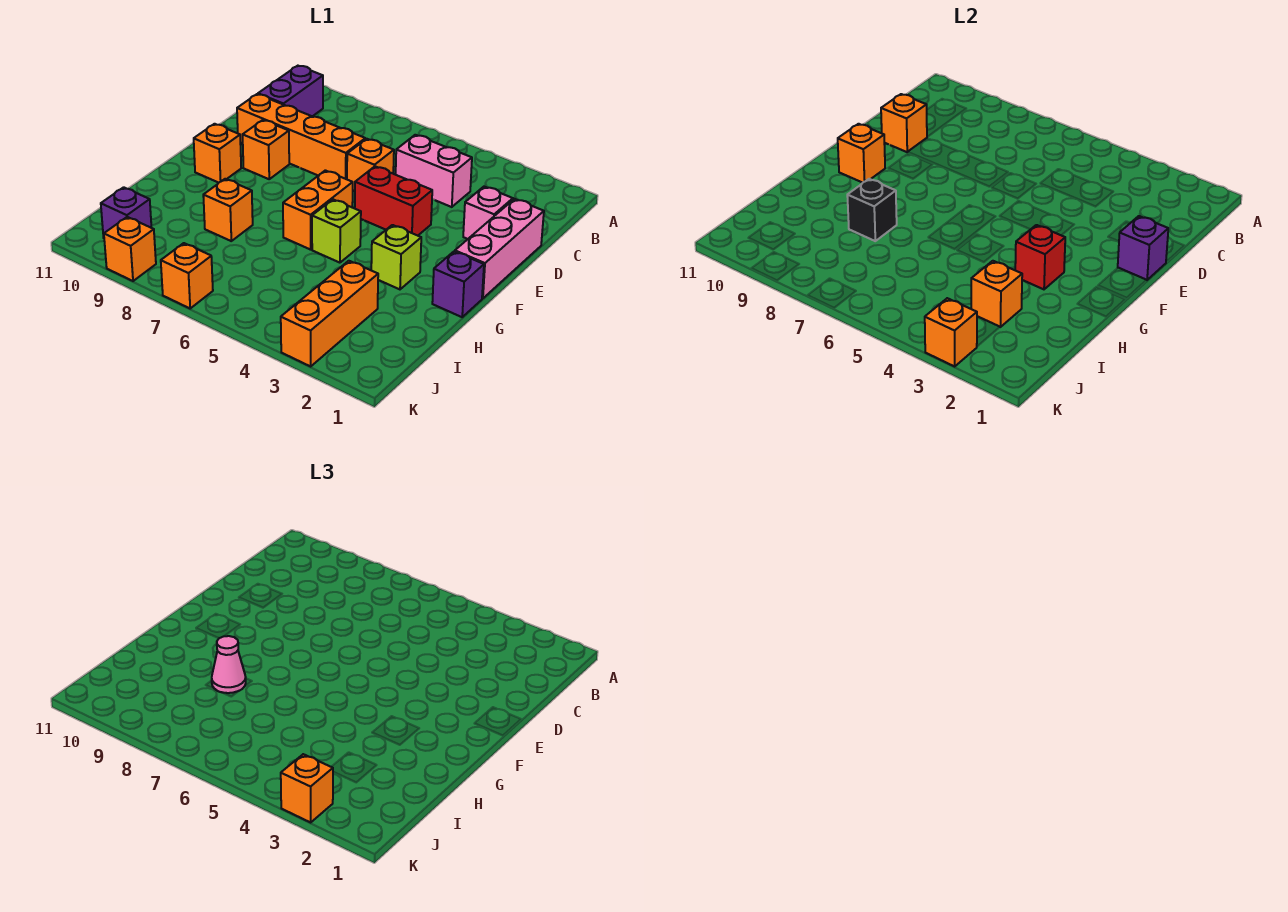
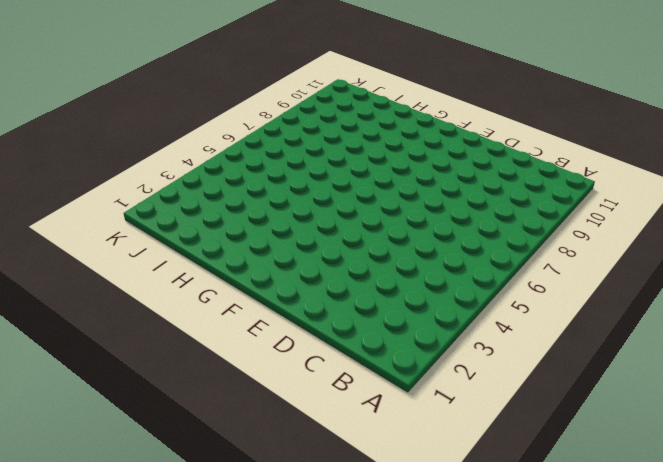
none -> purple brick B10:C10 level 1
none -> pink brick C4:C5 level 1
none -> pink brick D1:F1 level 1

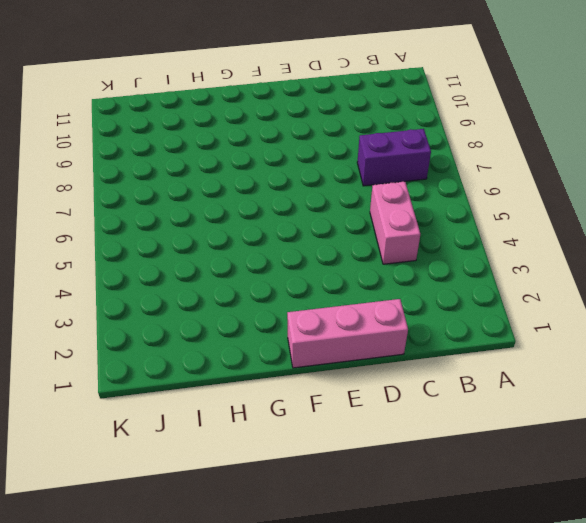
purple brick B7:C7 level 1 -> purple brick B10:C10 level 1
none -> pink brick D2 level 1
none -> orange brick D6 level 1
none -> orange brick D7:D10 level 1

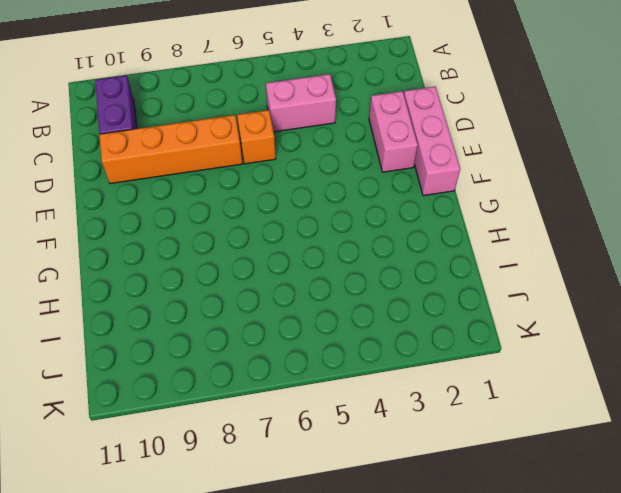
pink brick D2:E2 level 1 -> pink brick D2 level 1
none -> red brick E4:E5 level 1
none -> orange brick E9 level 1
none -> orange brick F6:G6 level 1

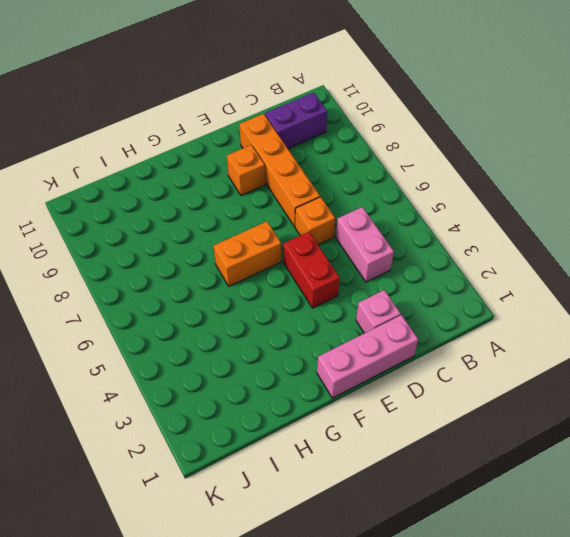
none -> orange brick F10 level 1
none -> purple brick G1 level 1
none -> lime brick G3 level 1

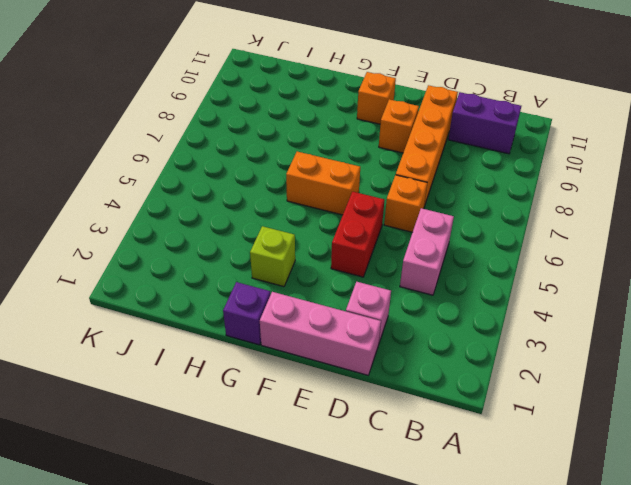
none -> lime brick G5 level 1
none -> orange brick H8 level 1
none -> orange brick I3:K3 level 1

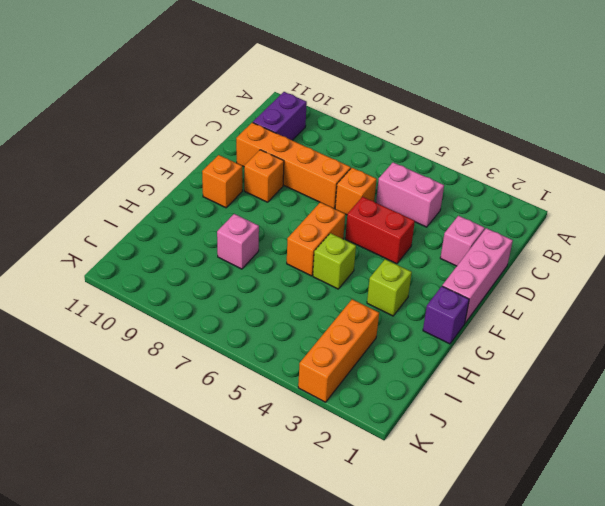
pink brick H8 level 1 -> orange brick H8 level 1
none -> purple brick J10 level 1
none -> orange brick K7 level 1
none -> orange brick K9 level 1

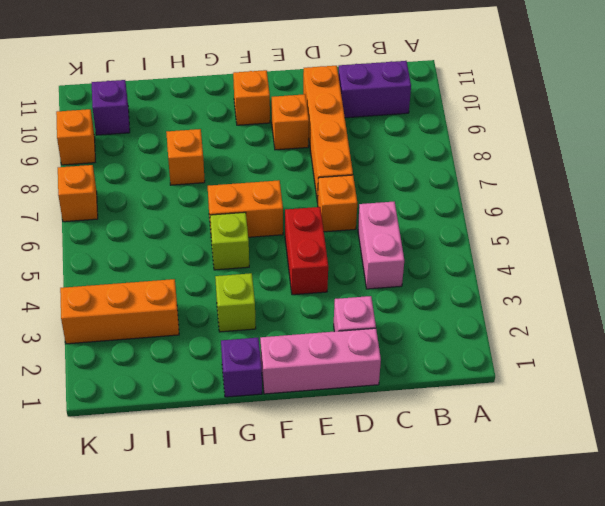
none -> orange brick D10 level 2
none -> purple brick E1 level 2
none -> orange brick F10 level 2

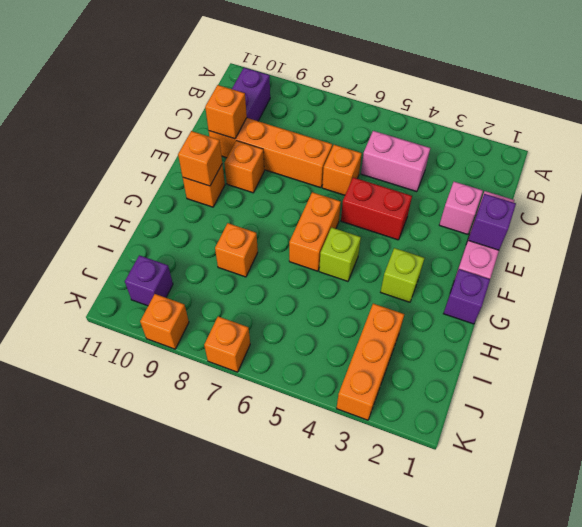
none -> red brick G3 level 2
none -> black brick H8 level 2
none -> orange brick I3 level 2

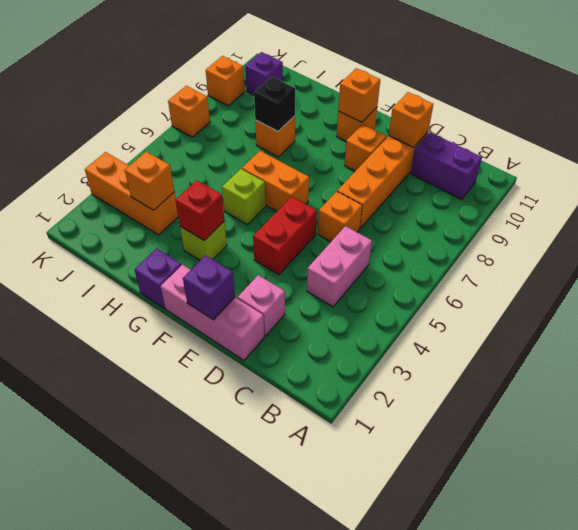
none -> orange brick K3 level 2
none -> pink cone H8 level 3
none -> orange brick K3 level 3

